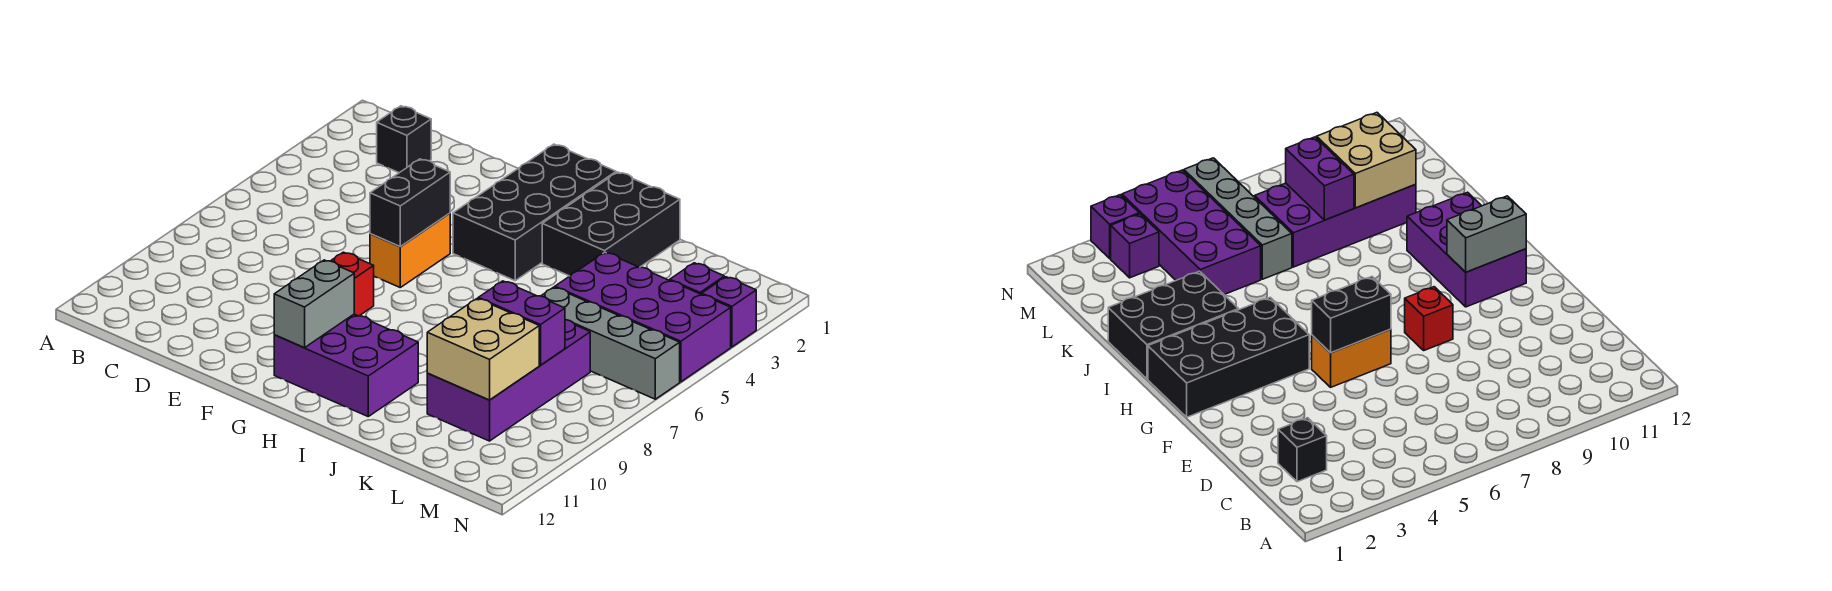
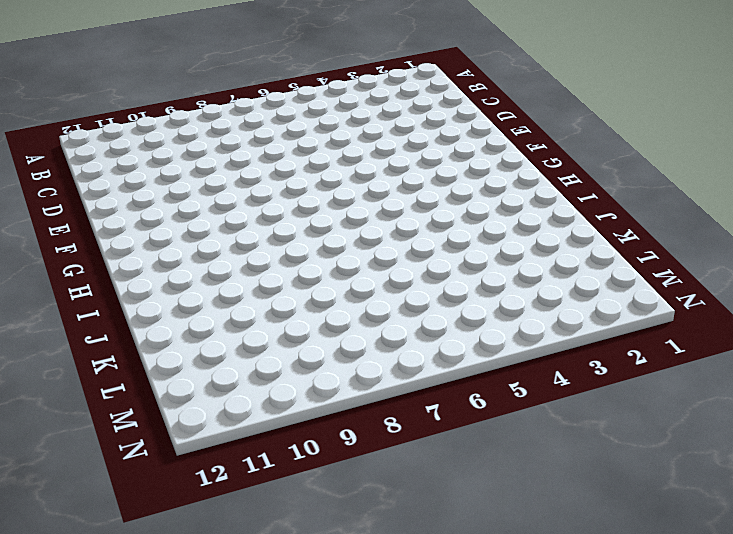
none -> black brick C2 level 1
none -> orange brick F5:F6 level 1
none -> red brick F8 level 1

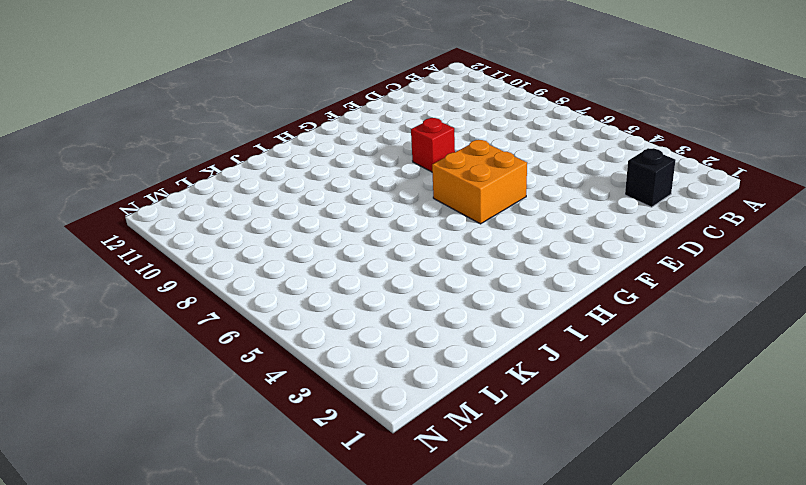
orange brick F5:G6 level 1 -> orange brick F5:F6 level 1
none -> black brick G1:H4 level 1
none -> purple brick G10:I11 level 1
none -> black brick I1:J3 level 1

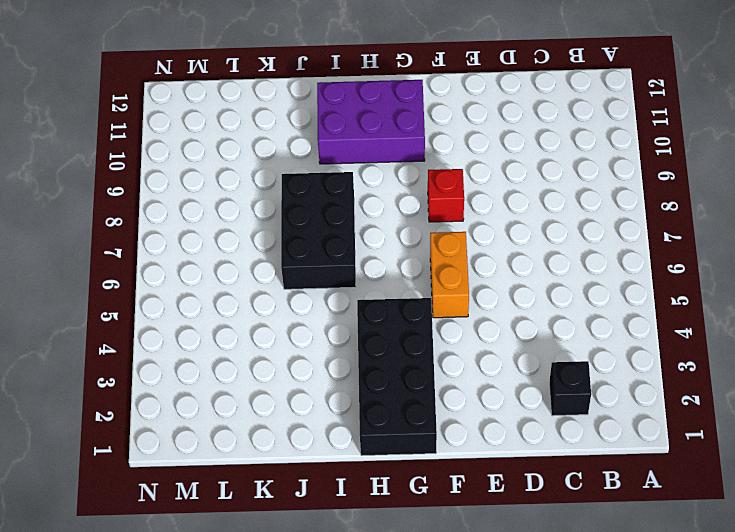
black brick I6:J8 level 1 -> black brick I1:J3 level 1
none -> purple brick K4:N5 level 1
none -> grey brick K6:N6 level 1
none -> purple brick K7:L10 level 1

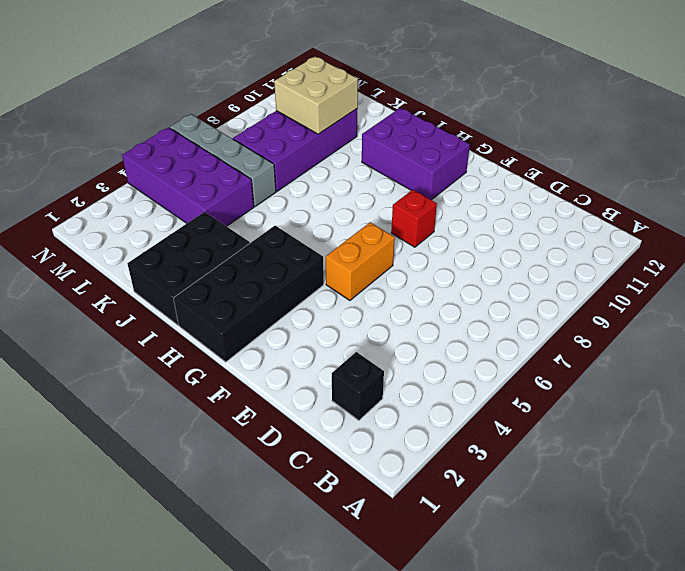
none -> purple brick M3 level 1
none -> purple brick N3 level 1
none -> black brick F5:F6 level 2

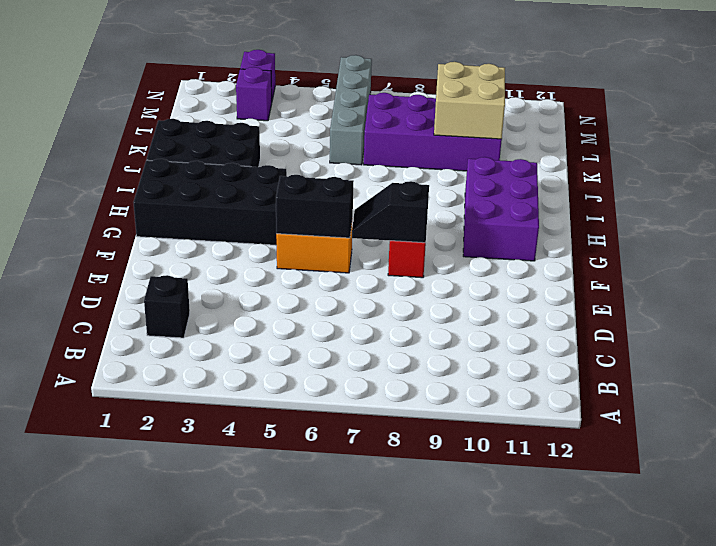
black slope F7:F8 level 2 top 8 -> none
none -> purple brick K4:N5 level 1
none -> grey brick G10:G11 level 2
none -> purple brick K8:L8 level 2

